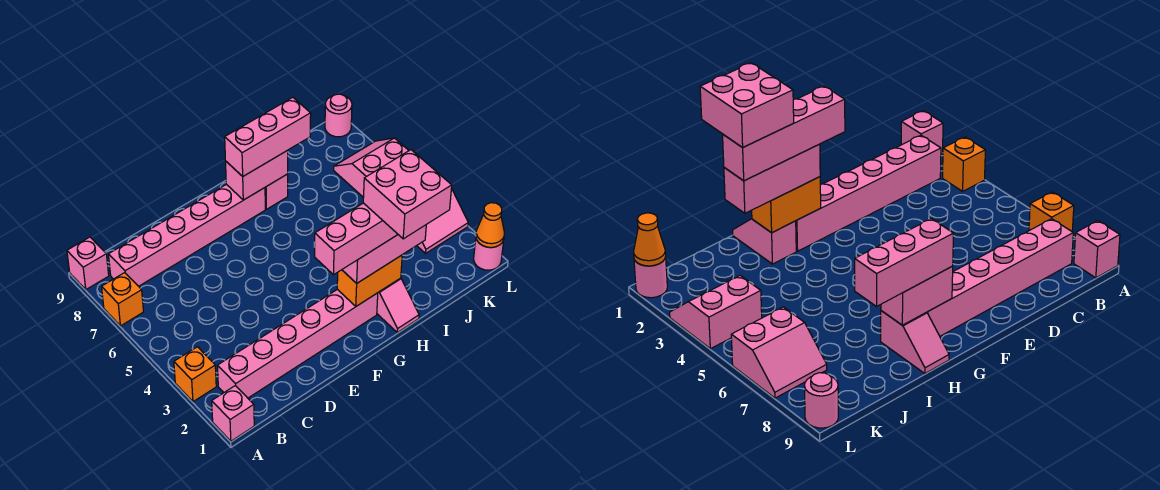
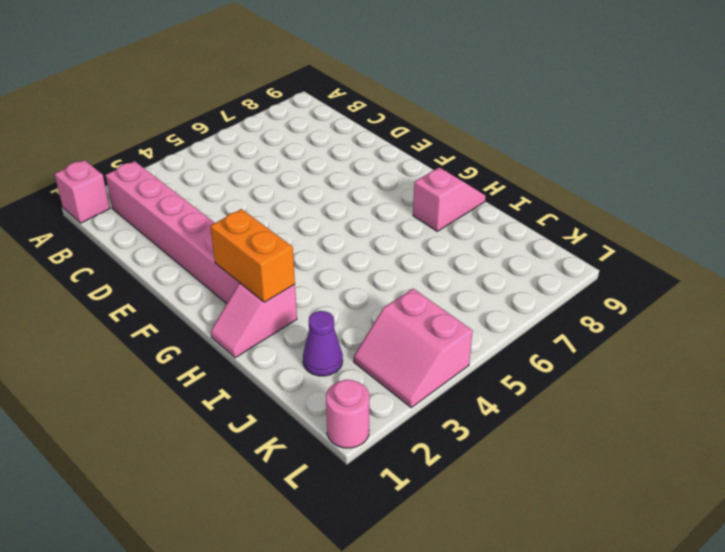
purple cone J2 level 1 -> none
none -> orange brick A3 level 1
none -> orange brick A7 level 1
none -> pink brick A9 level 1

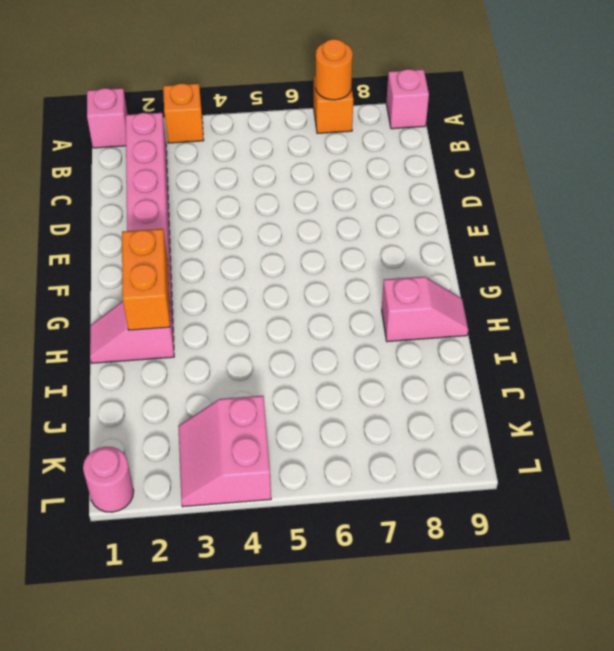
orange round brick A7 level 2 -> none
none -> pink brick B8:G8 level 1
none -> pink slope K6:L7 level 1 top 6
none -> pink round brick L9 level 1

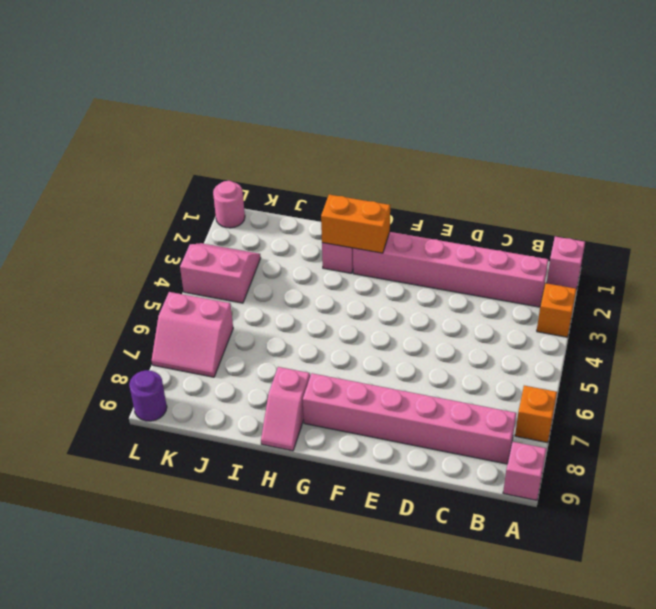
purple round brick L9 level 1 -> pink round brick L9 level 1
none -> pink brick G8:H8 level 2
none -> orange cone L1 level 2
none -> pink brick G2:I2 level 3

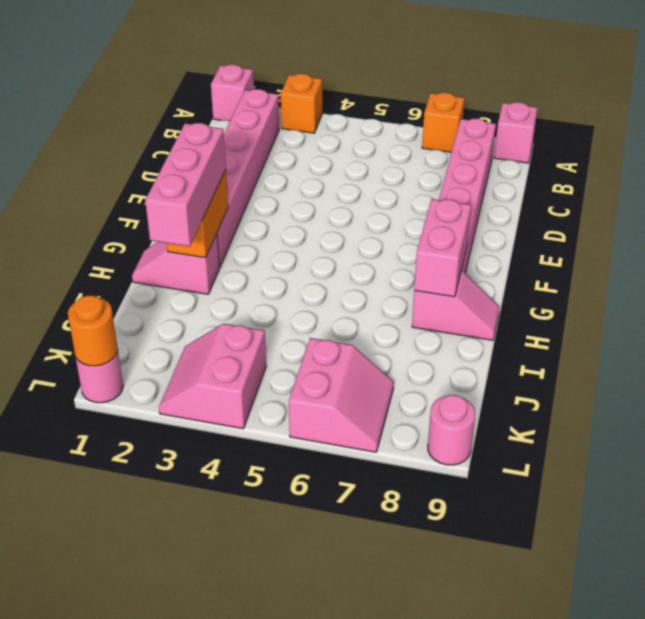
orange round brick L1 level 2 -> orange cone L1 level 2
none -> pink brick G8:I8 level 3
none -> pink brick F2:I2 level 4
none -> pink brick H1:I2 level 5

